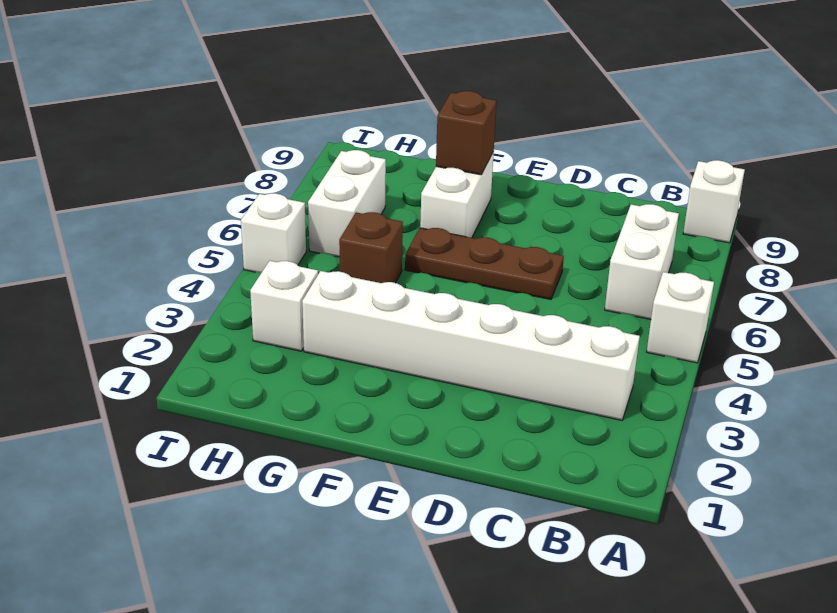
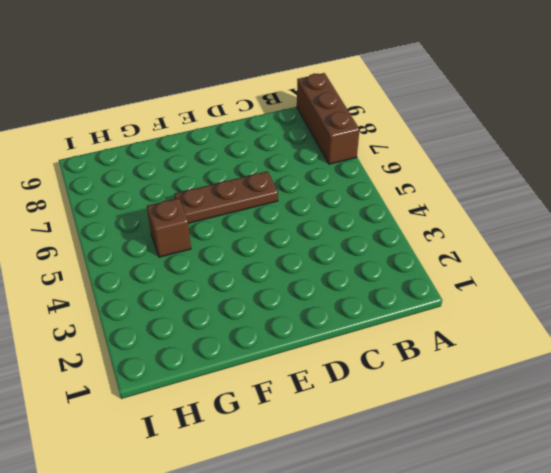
brown brick A7:A9 level 1 -> white brick A9 level 1
none -> white brick A5 level 1
none -> white brick B3:G3 level 1

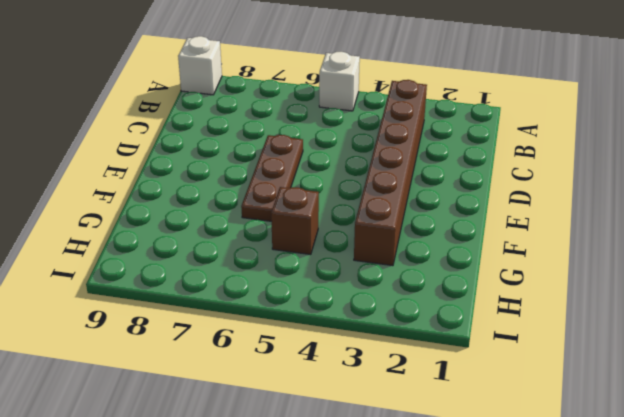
brown brick B3:G3 level 1 -> white brick B3:G3 level 1
none -> white brick B6:B7 level 1
none -> white brick F7:F8 level 1

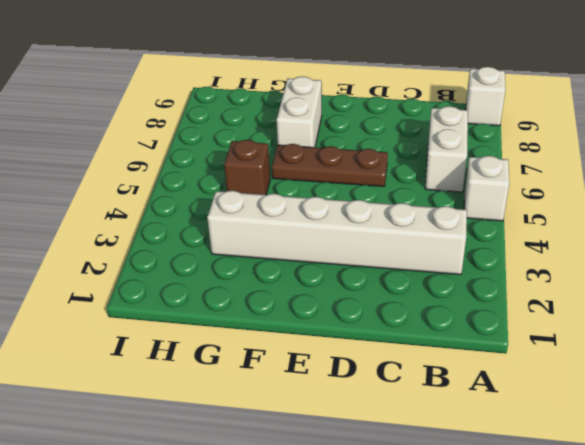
none -> white brick H3 level 1
none -> white brick H6:H7 level 1

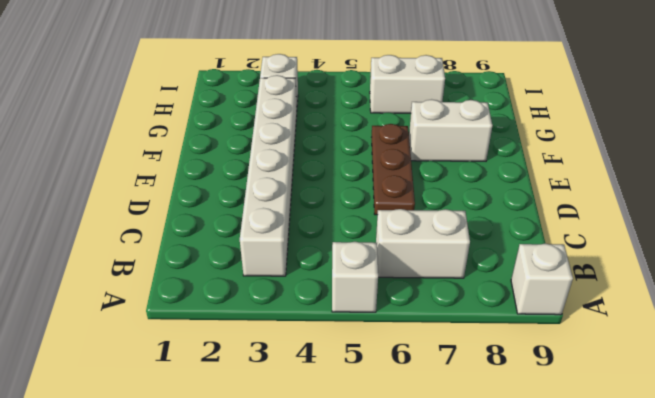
none -> brown brick G5 level 1
none -> white brick I5 level 1

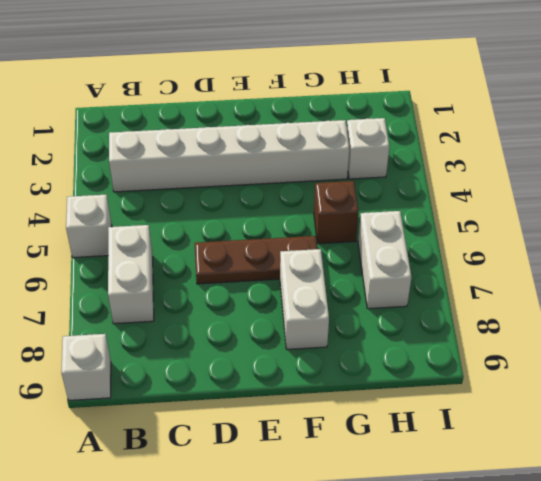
none -> white brick I5 level 1
none -> brown brick F8 level 2

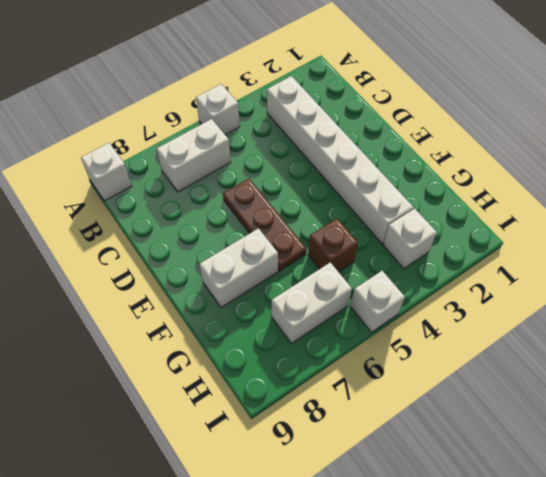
none -> brown brick F8 level 2

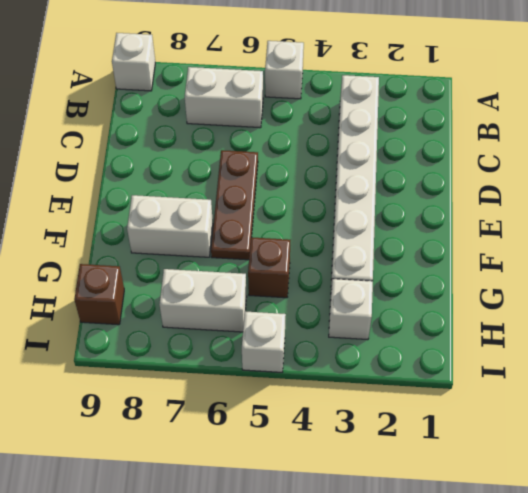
brown brick H9 level 1 -> brown brick F8 level 2

